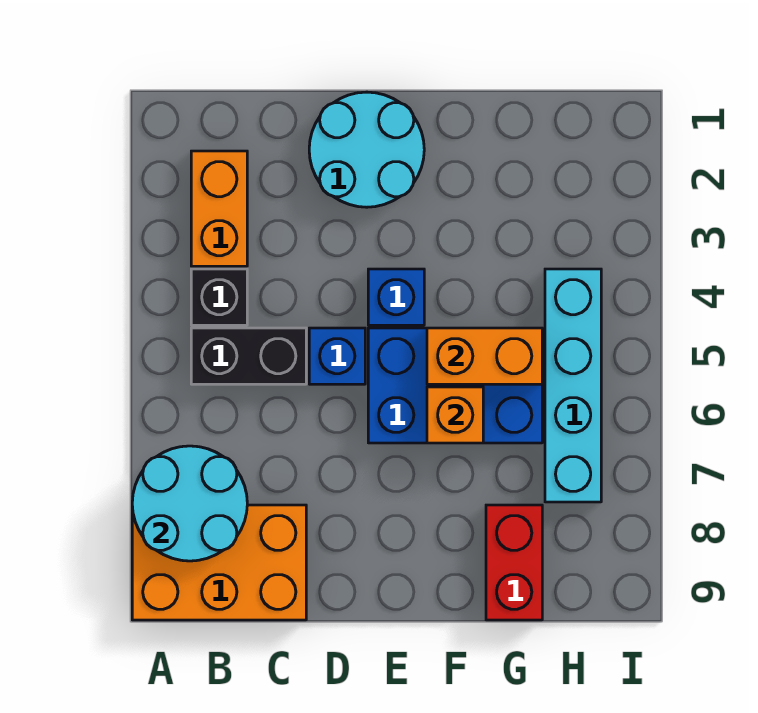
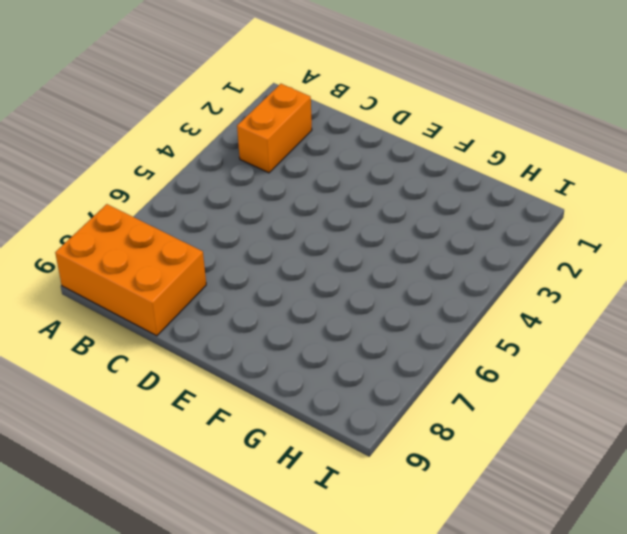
none -> black brick B4 level 1
none -> black brick B5:C5 level 1
none -> cyan round brick D1:E2 level 1

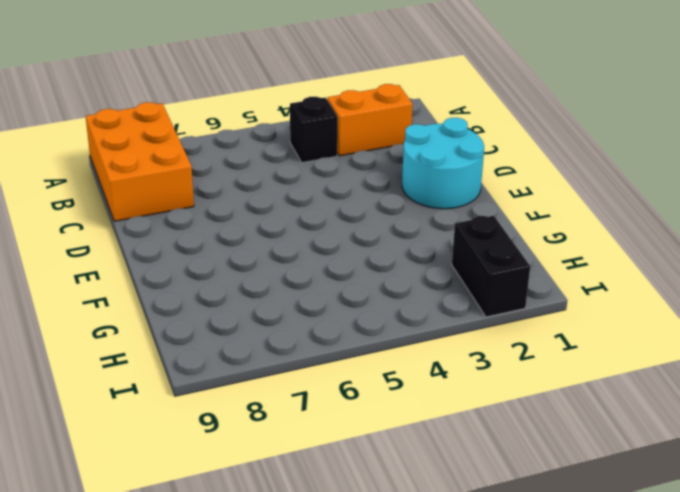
black brick H2:I2 level 1 -> black brick B5:C5 level 1
none -> blue brick D5 level 1
none -> blue brick E4 level 1
none -> blue brick E5:G6 level 1

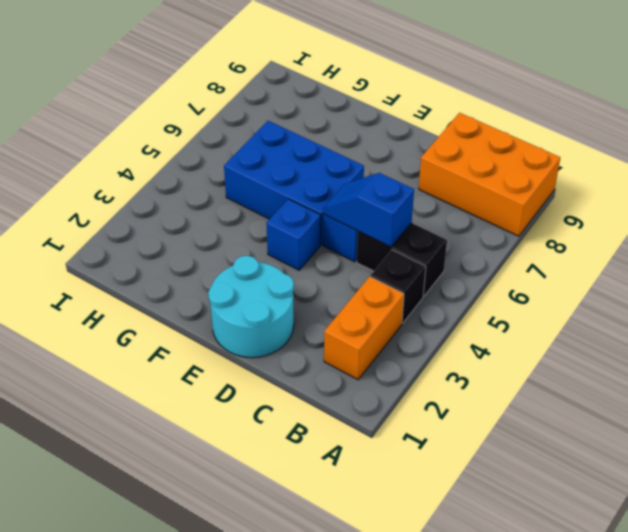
blue slope C5:D5 level 2 top C -> none
none -> red brick G8:G9 level 1
none -> cyan brick H4:H7 level 1
none -> cyan round brick A7:B8 level 2

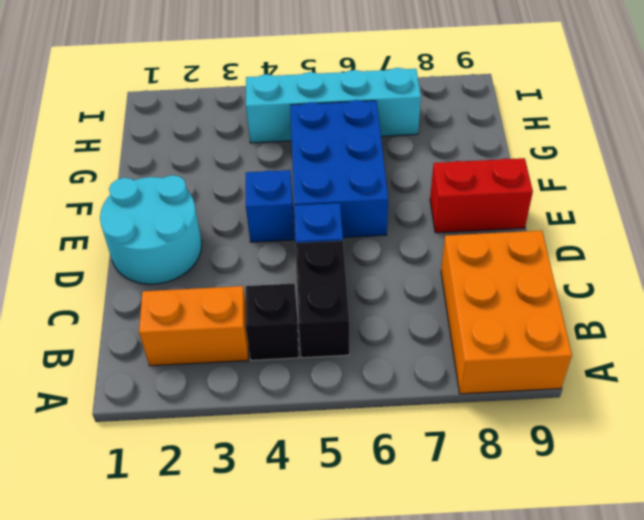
red brick E8:E9 level 1 -> red brick G8:G9 level 1
none -> cyan round brick A7:B8 level 2
none -> orange brick F5:G5 level 2
none -> orange brick F6 level 2

